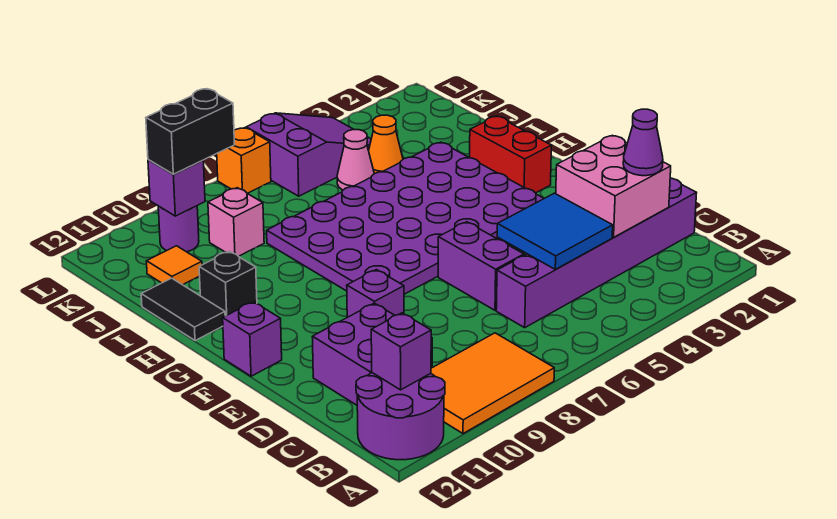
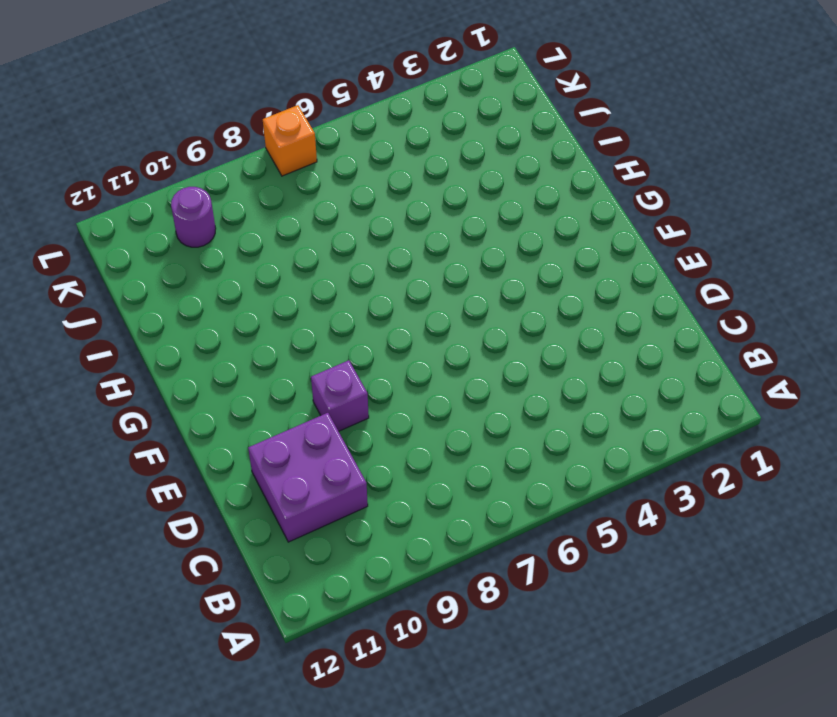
none -> orange tile A8:B10 level 1
none -> purple round brick A11:B12 level 1
none -> purple brick C1:C6 level 1

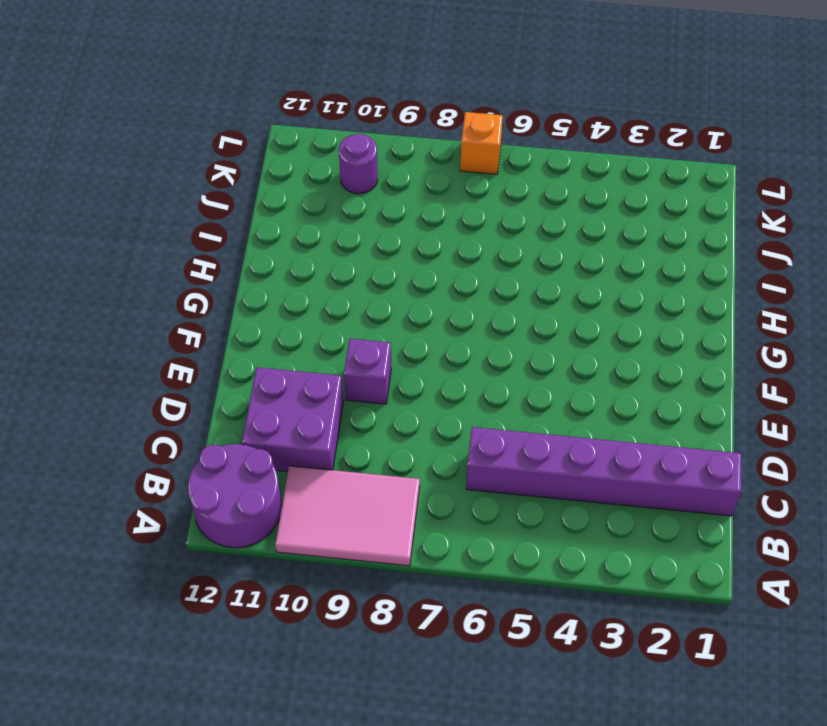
pink tile A8:B10 level 1 -> orange tile A8:B10 level 1
none -> purple brick D6:E6 level 1
none -> purple plate F3:I8 level 1
none -> purple brick F12 level 1

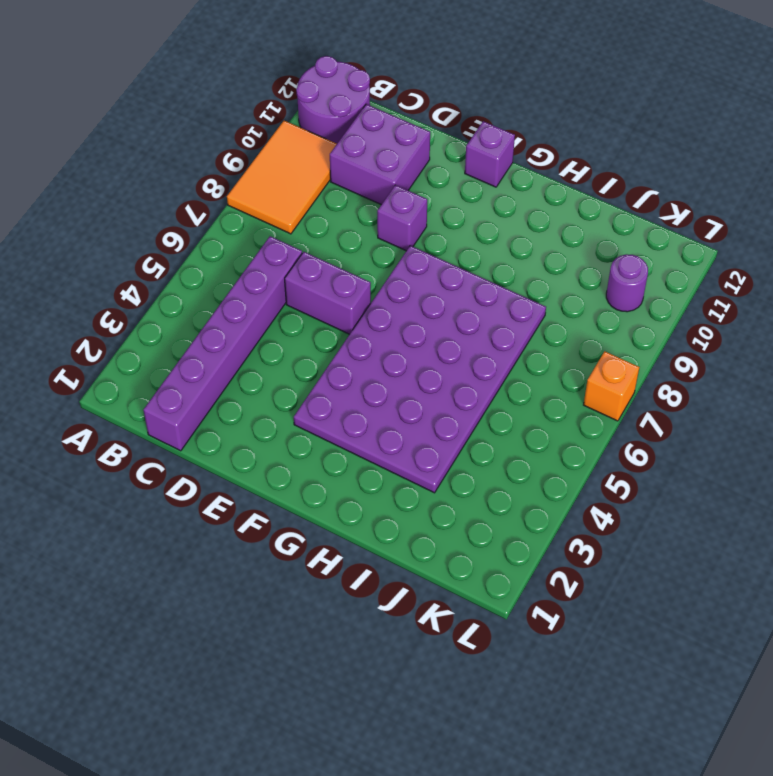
none -> red brick G2:H2 level 1
none -> black brick H11 level 1
none -> black tile H12:I12 level 1

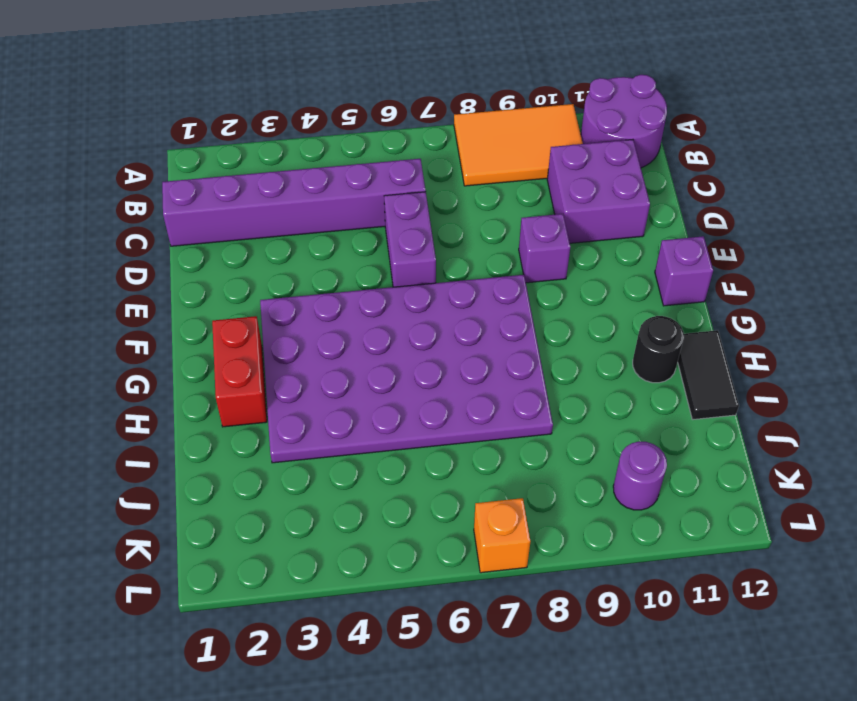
black round brick H11 level 1 -> black brick H11 level 1
none -> orange cone J4 level 1
none -> pink cone J5 level 1
none -> pink brick J9 level 1

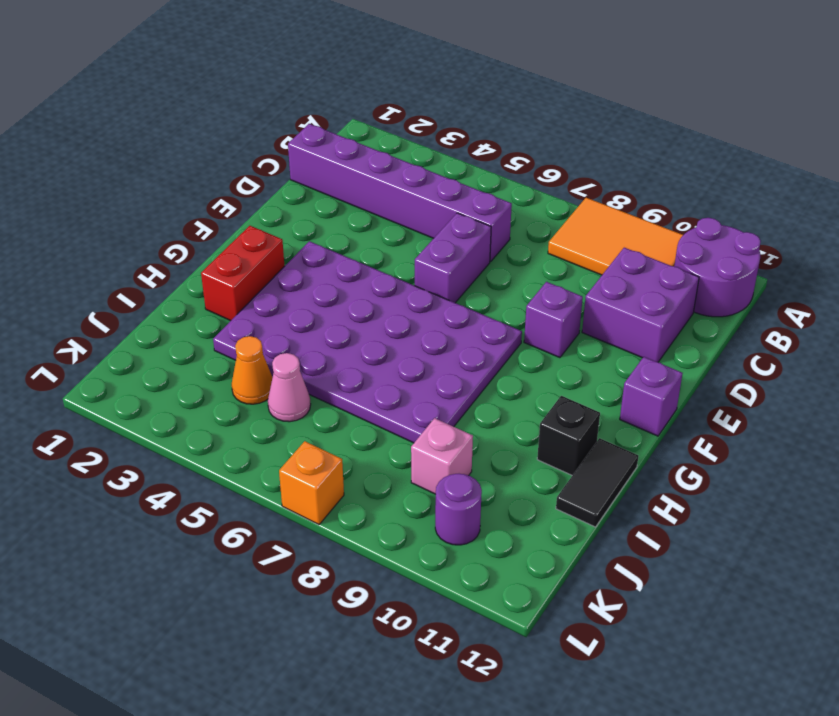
none -> orange tile J11 level 1
none -> purple slope K4:L6 level 1 top 6
none -> purple brick B11 level 2

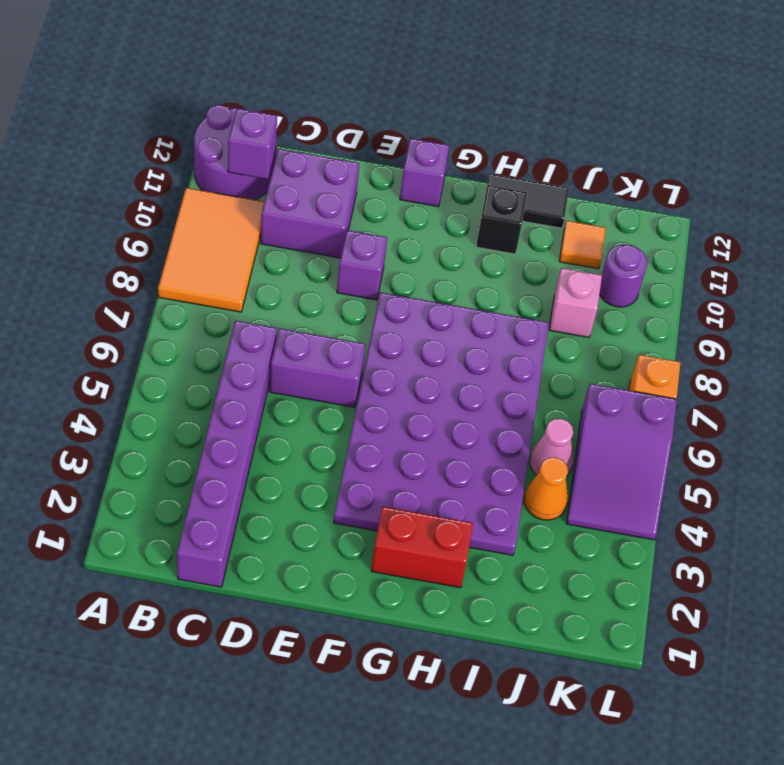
none -> pink brick C2:D3 level 2
none -> blue tile C4:D5 level 2
none -> purple brick K10 level 2

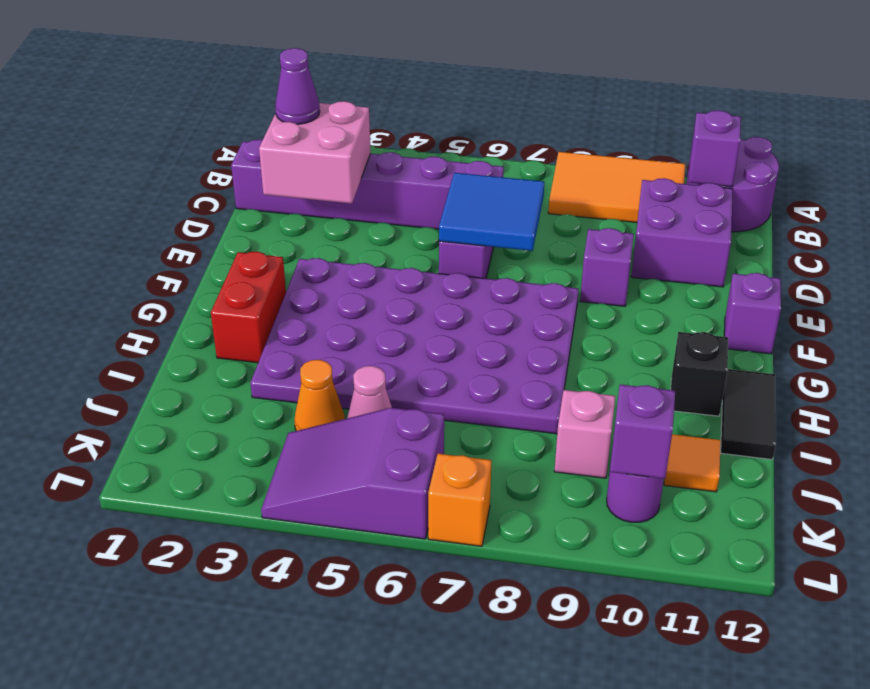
blue tile D6:E7 level 2 -> blue tile C4:D5 level 2
none -> black brick K9:K10 level 3

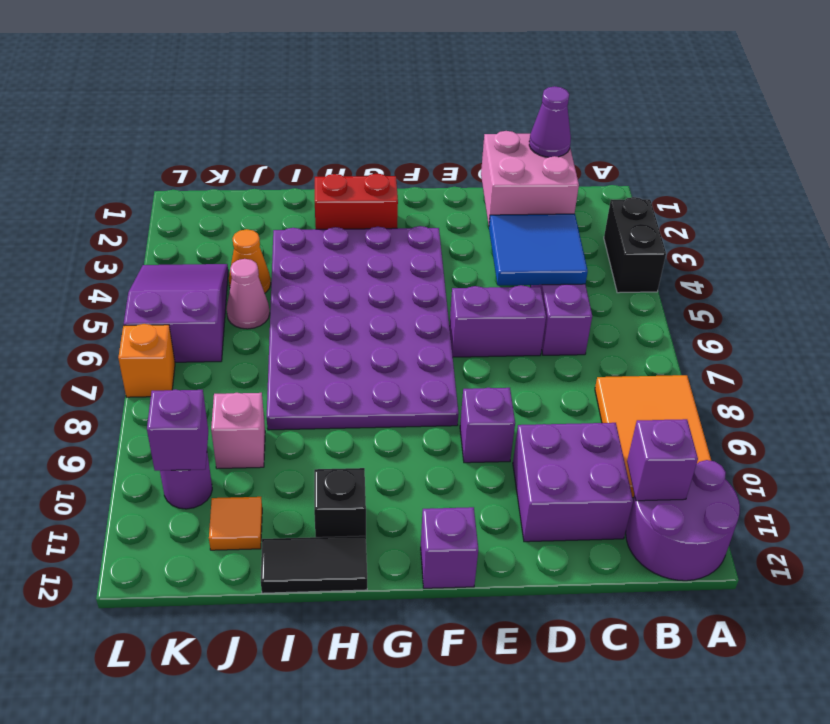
black brick A3:A4 level 1 -> black brick K9:K10 level 3

